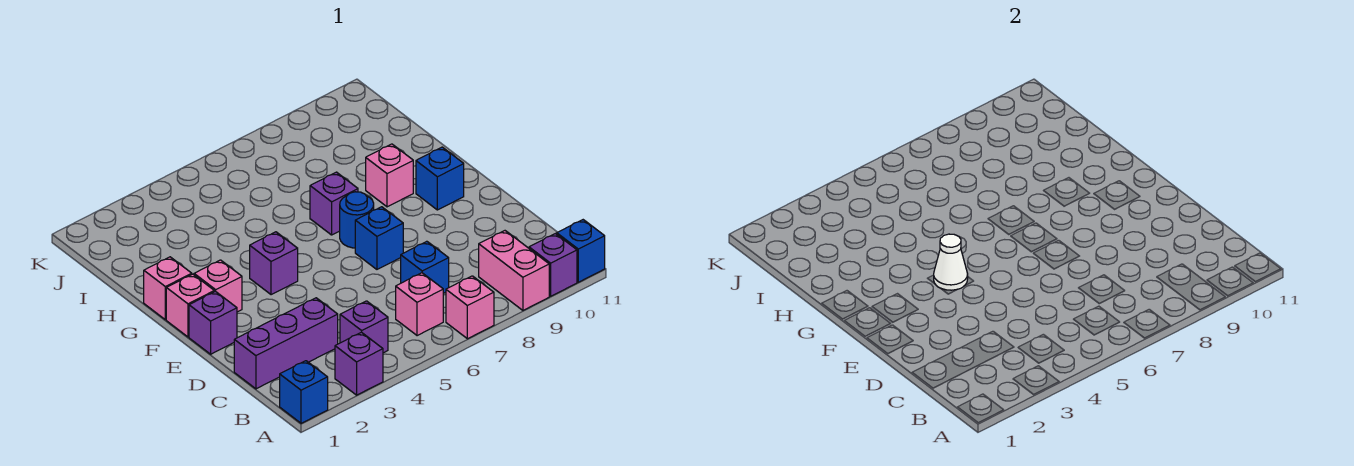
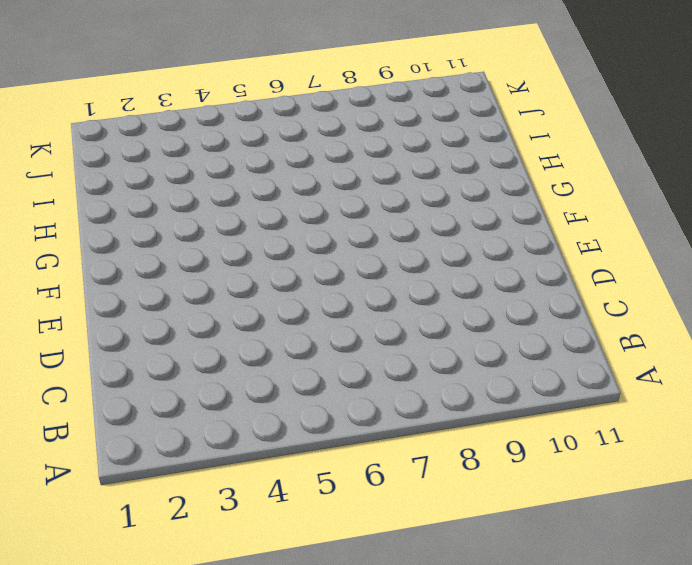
none -> blue brick A1 level 1
none -> purple brick A3 level 1
none -> pink brick A7 level 1

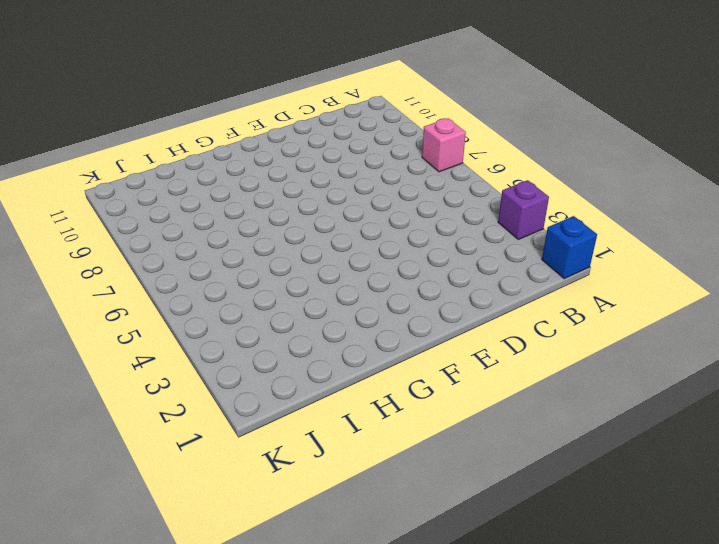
none -> pink brick A9:B9 level 1
none -> purple brick A10 level 1
none -> blue brick A11 level 1

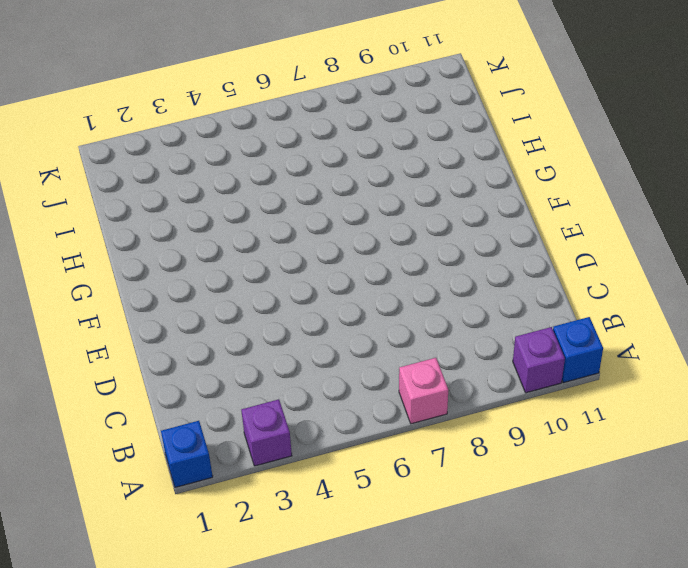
none -> pink brick A9:B9 level 1
none -> purple brick B4 level 1
none -> pink brick B6 level 1

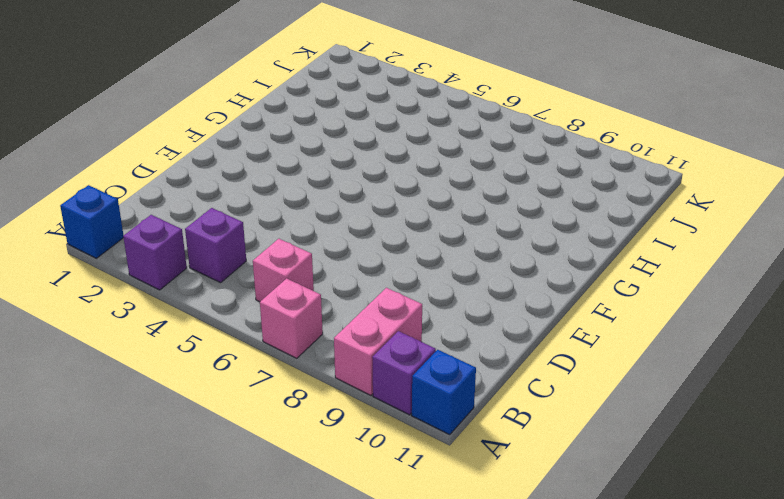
none -> purple brick C1:C3 level 1
none -> blue brick C7 level 1
none -> purple brick E1 level 1

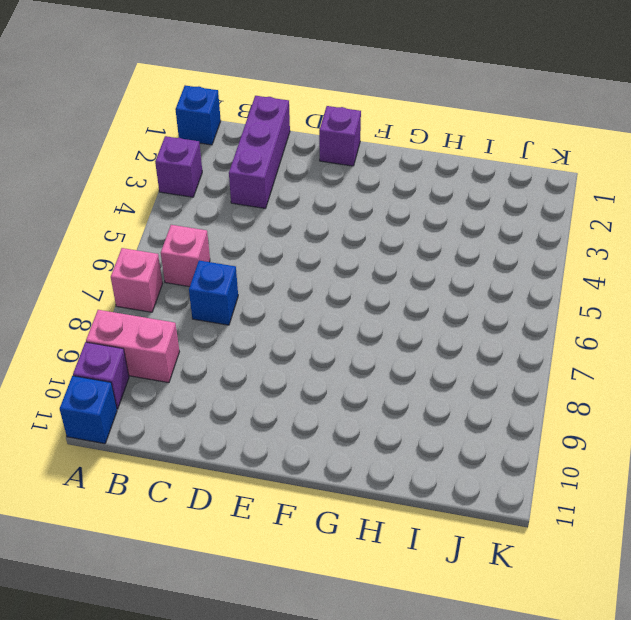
none -> purple brick B4 level 1
none -> blue brick E7 level 1
none -> pink brick F1 level 1

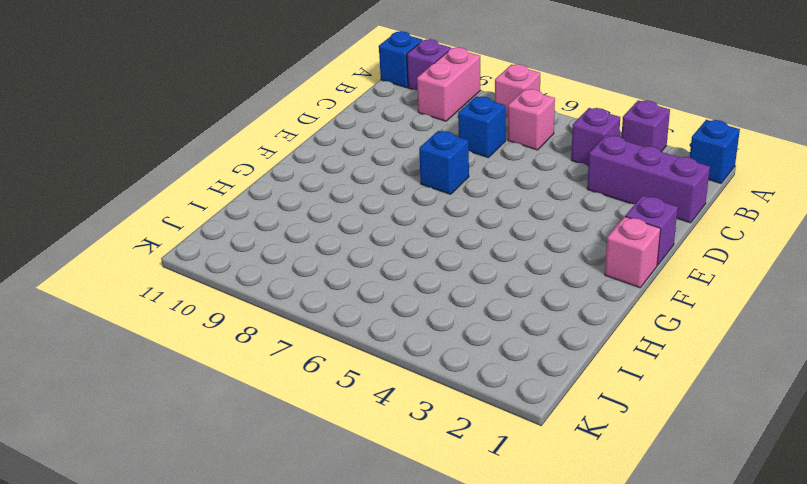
none -> pink brick F2 level 1
none -> purple brick F4 level 1
none -> blue round brick F7 level 1

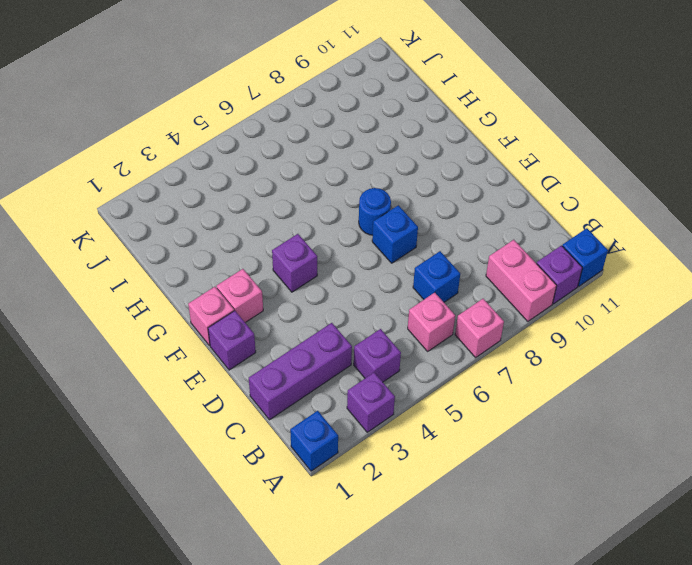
none -> blue brick F10 level 1
none -> pink brick G1 level 1
none -> purple brick G7 level 1

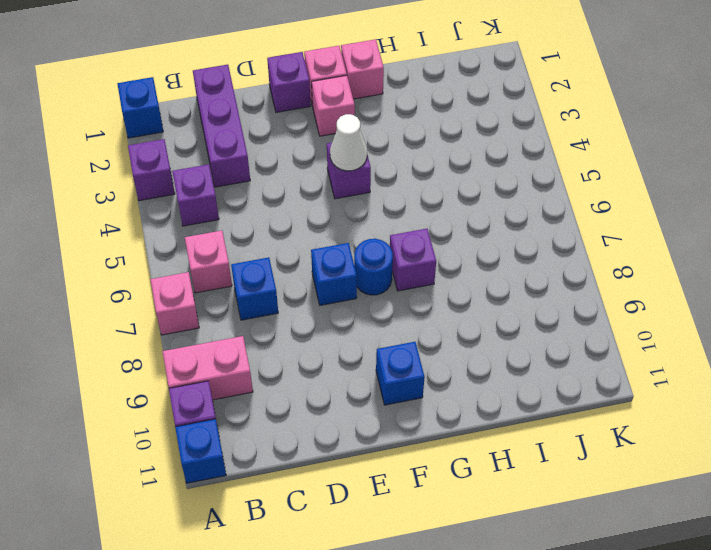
none -> pink brick G9 level 1

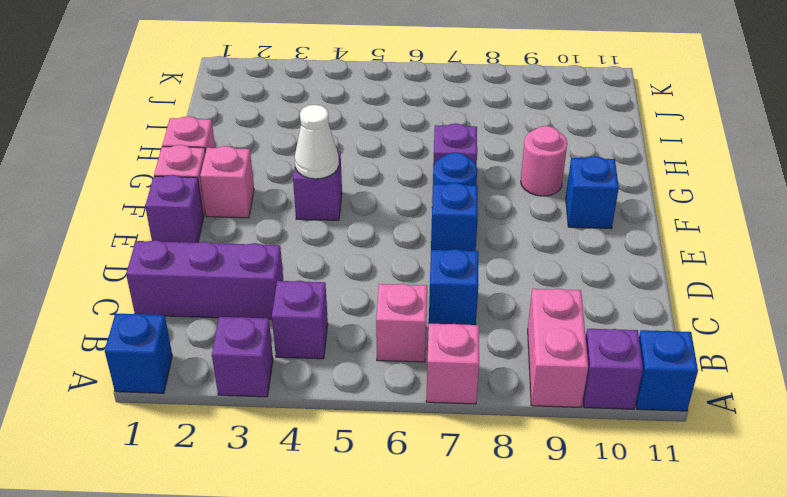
pink round brick G9 level 1 -> pink brick G9 level 1

